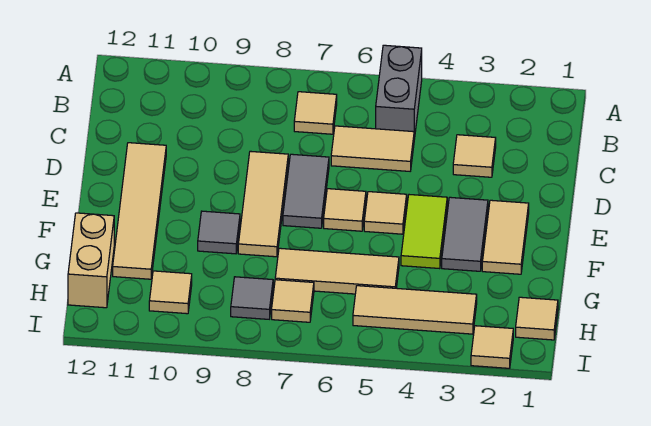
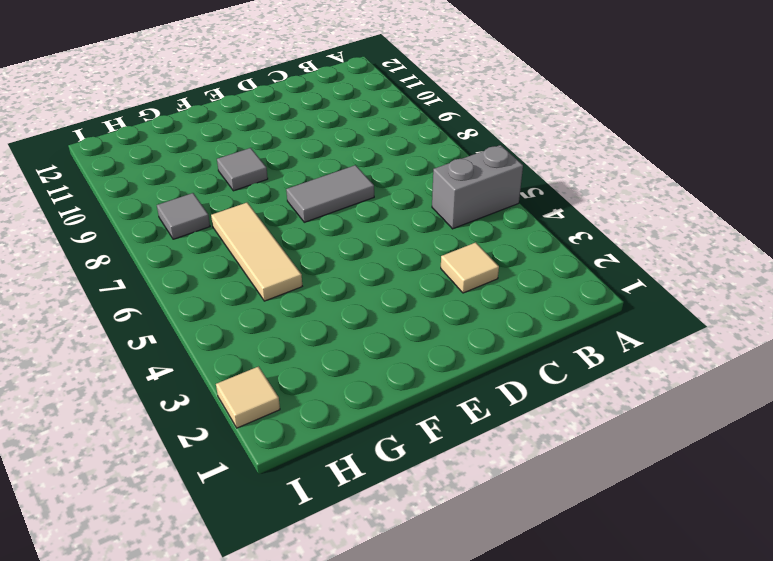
none -> tan tile B7 level 1
none -> tan tile C5:C6 level 1
none -> tan tile D8:F8 level 1

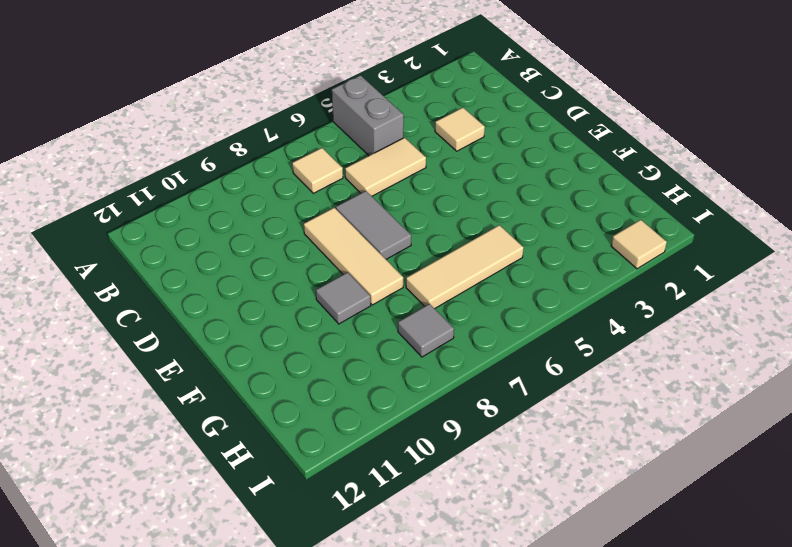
none -> tan tile D11:G11 level 1
none -> tan tile E2:F2 level 1
none -> grey tile E3:F3 level 1

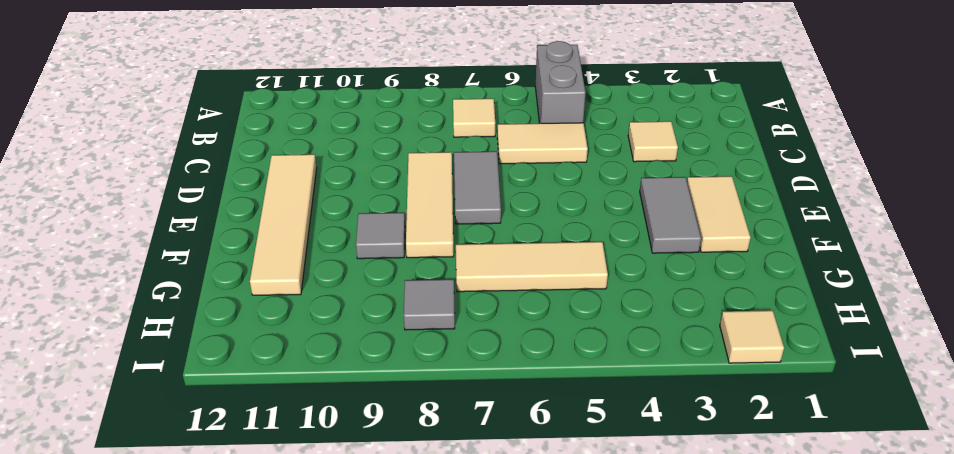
none -> lime tile E4:F4 level 1
none -> tan tile E5 level 1
none -> tan tile E6 level 1

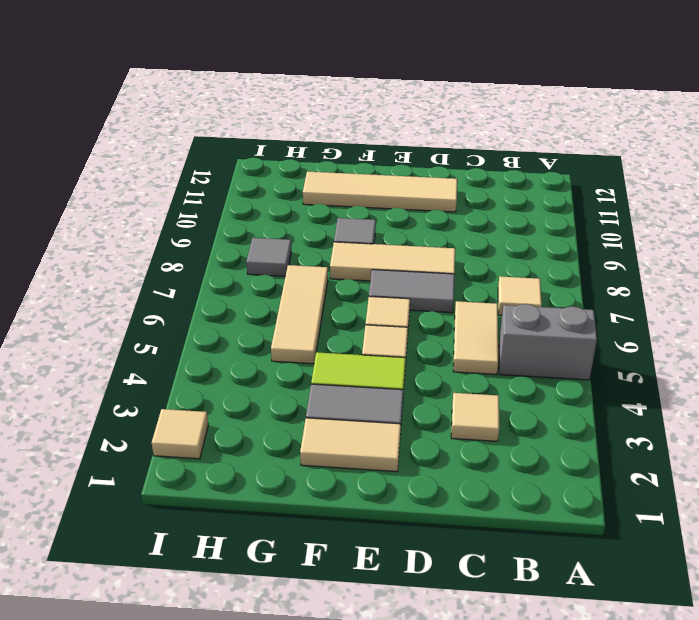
none -> tan brick G12:H12 level 1
none -> tan tile H1 level 1
none -> tan tile H3:H5 level 1

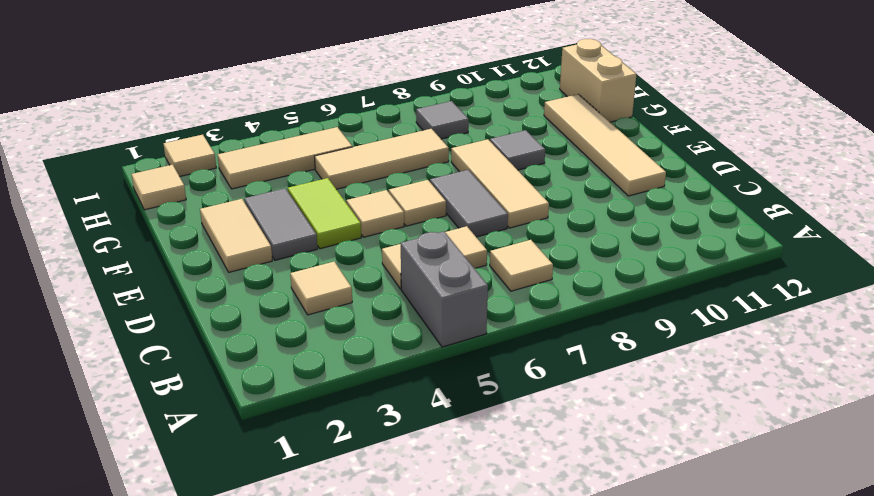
none -> tan tile H7 level 1
none -> tan tile H10 level 1

